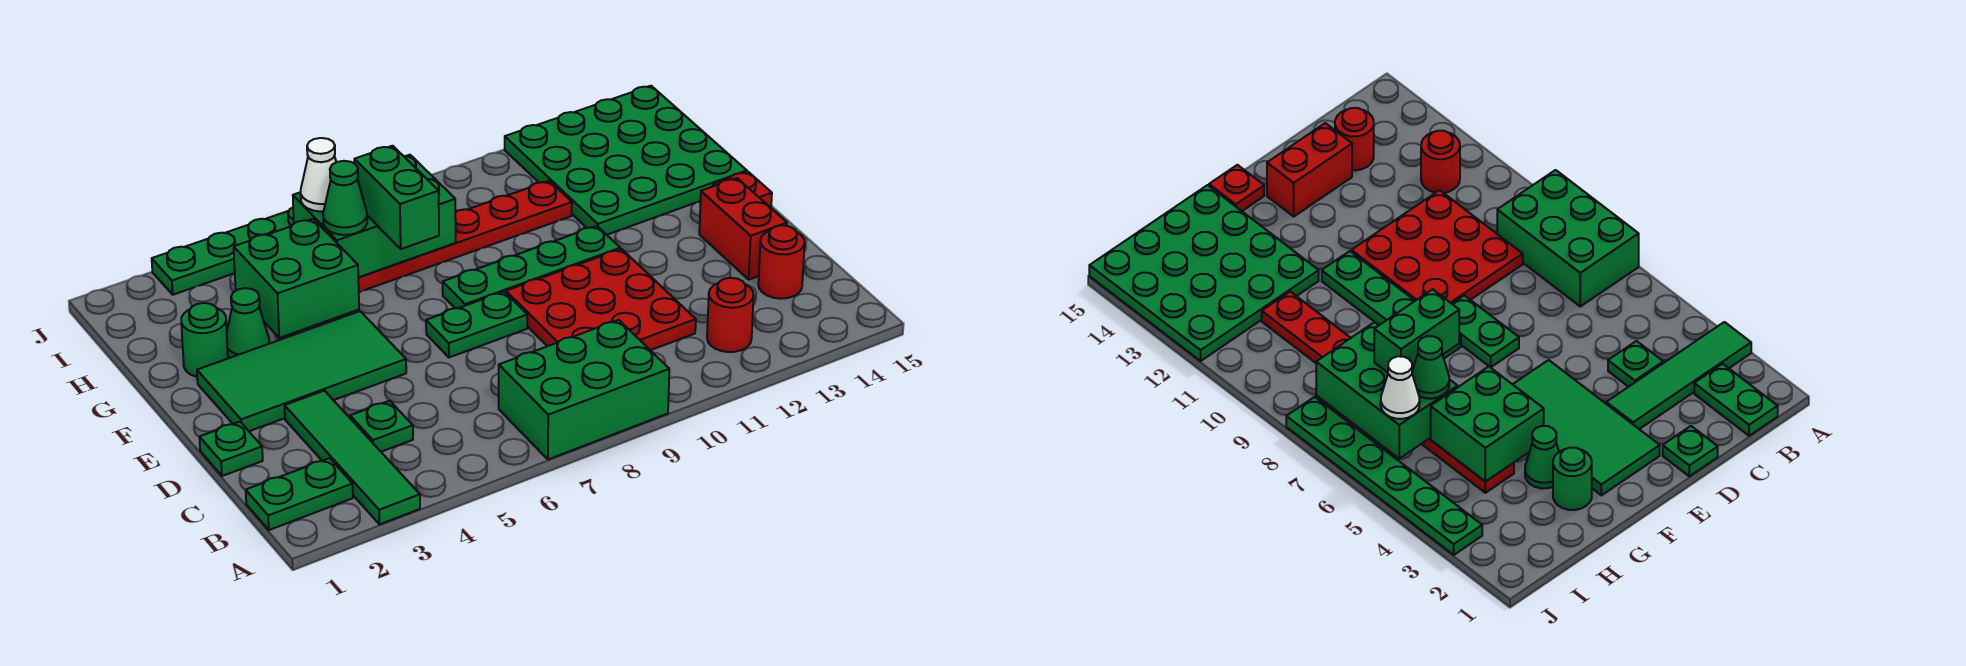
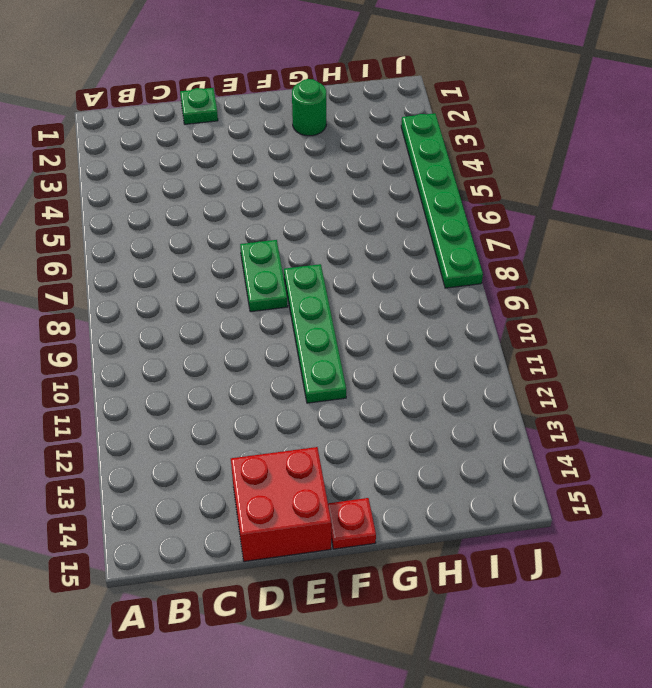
red brick D14:E15 level 1 -> red brick D14:E14 level 1
none -> green tile A3:D3 level 1
none -> green brick A7:B9 level 1
none -> green plate B1:B2 level 1

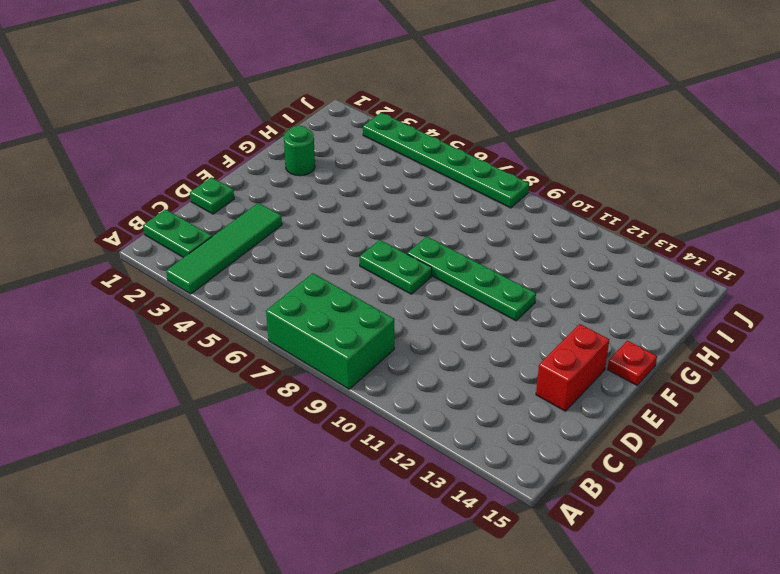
none -> red round brick B12 level 1
none -> green plate C4 level 1
none -> red plate C9:E11 level 1

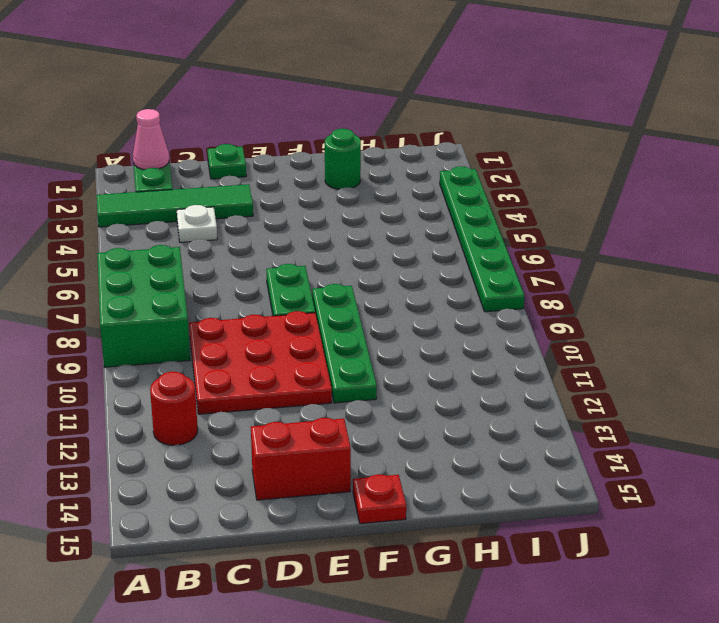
pink cone B1 level 2 -> none
white plate C4 level 1 -> green plate C4 level 1
none -> red round brick C14 level 1
none -> green tile E2:F5 level 1
none -> green cone G3 level 1

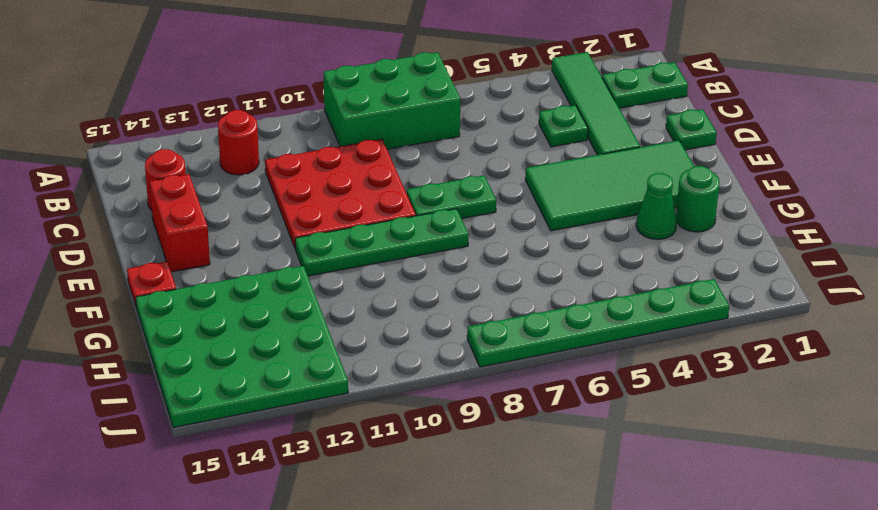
none -> red plate H4:H11 level 1
none -> green brick G4:H5 level 2
none -> green brick H6:I8 level 2

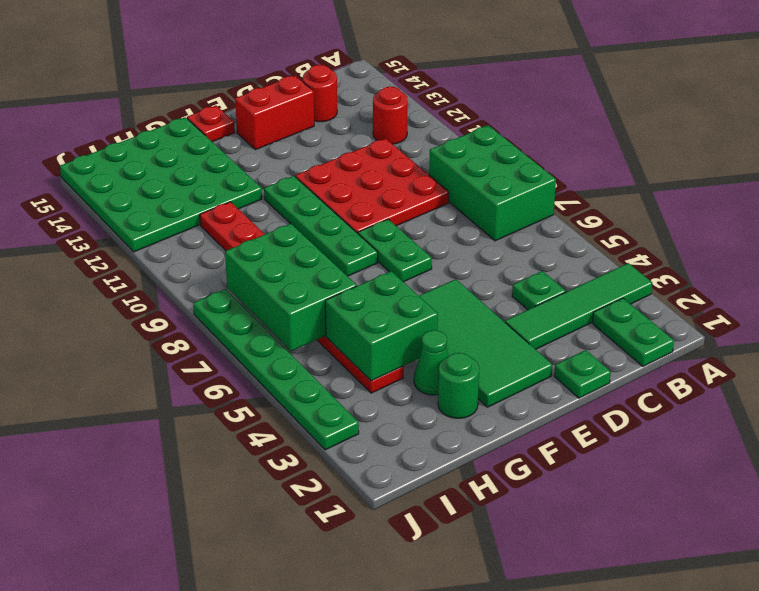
none -> green brick G7:H7 level 3
none -> green cone H6 level 3
none -> white cone I6 level 3

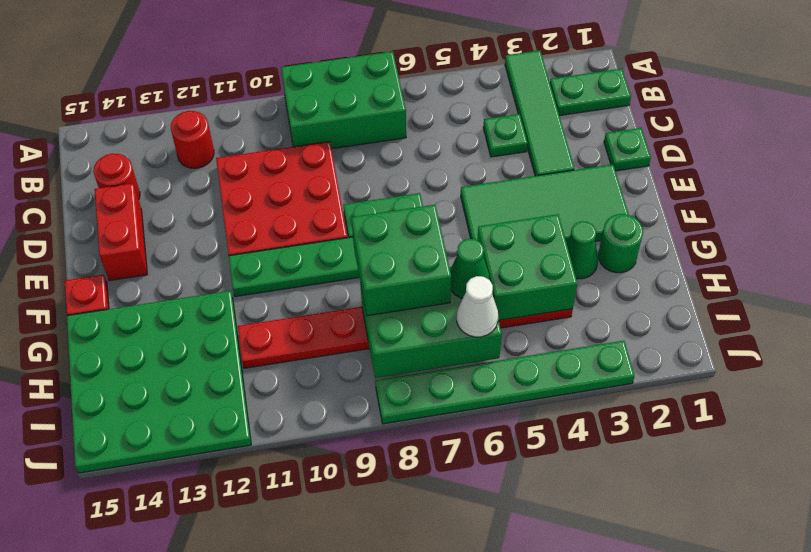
green brick G7:H8 level 3 -> green brick G7:H7 level 3

